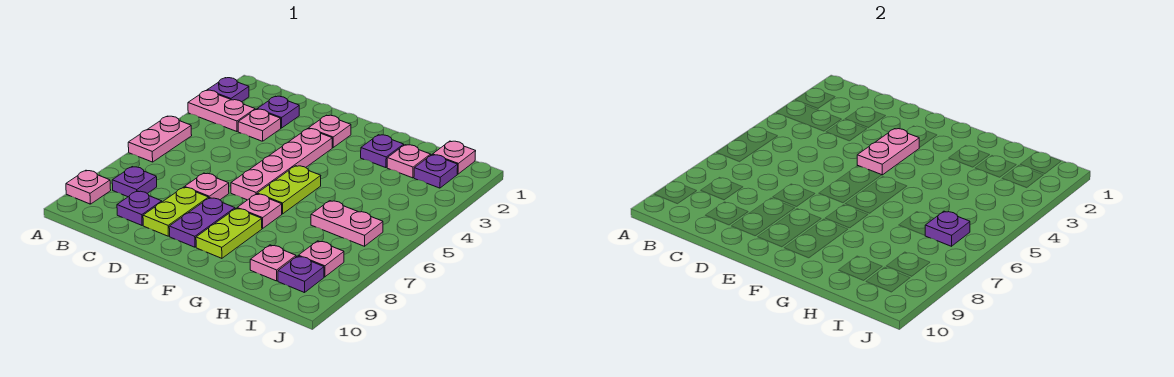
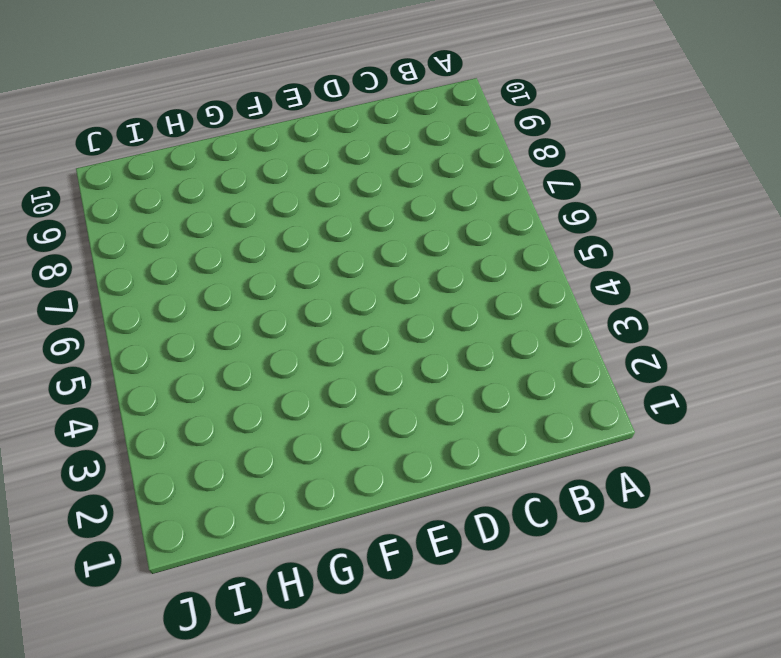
none -> purple plate A2 level 1
none -> pink plate A3:B3 level 1
none -> pink plate A5:A6 level 1

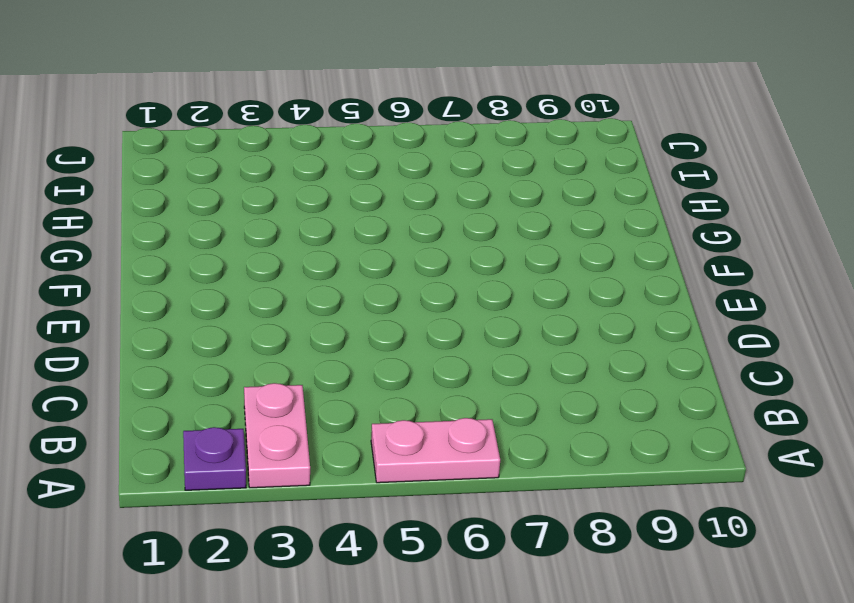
none -> pink plate A9 level 1
none -> purple plate B8 level 1
none -> purple plate C2 level 1

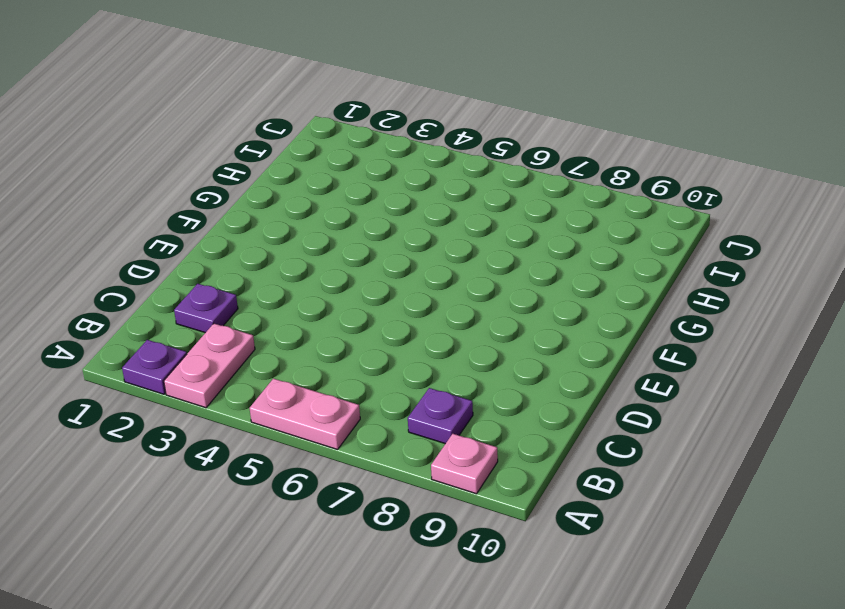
none -> pink plate C3 level 1
none -> purple plate C9 level 1
none -> pink plate D7 level 1

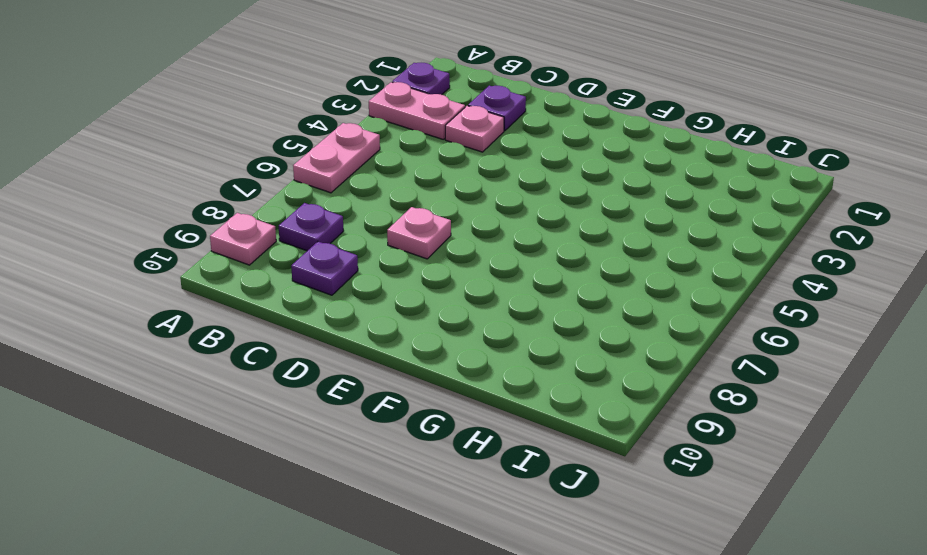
none -> lime plate D8:D9 level 1
none -> pink plate E2 level 1
none -> pink plate E3:E6 level 1

